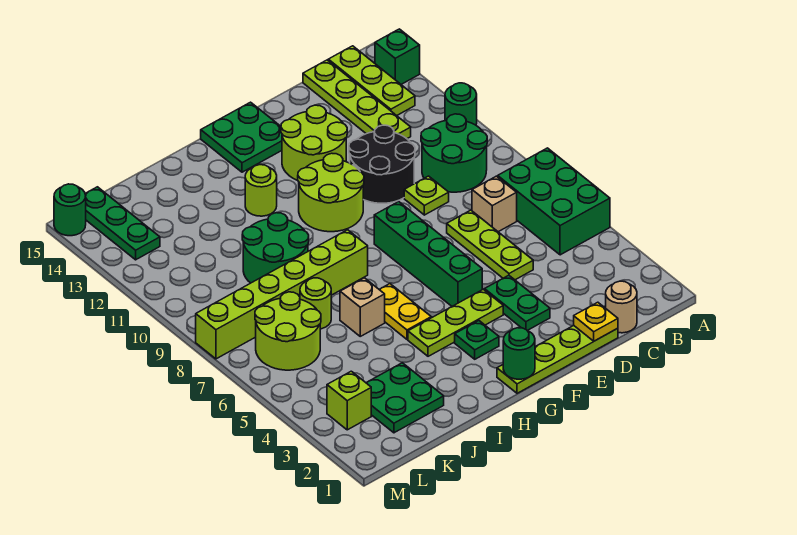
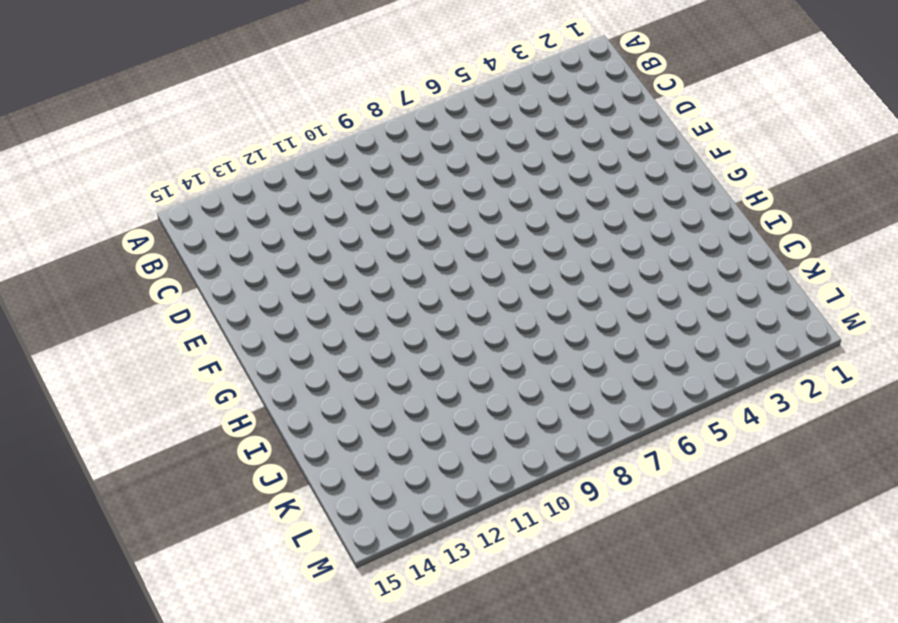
none -> green brick A5:B7 level 1
none -> green round brick A11 level 1
none -> green brick A14 level 1
none -> green round brick B9:C10 level 1

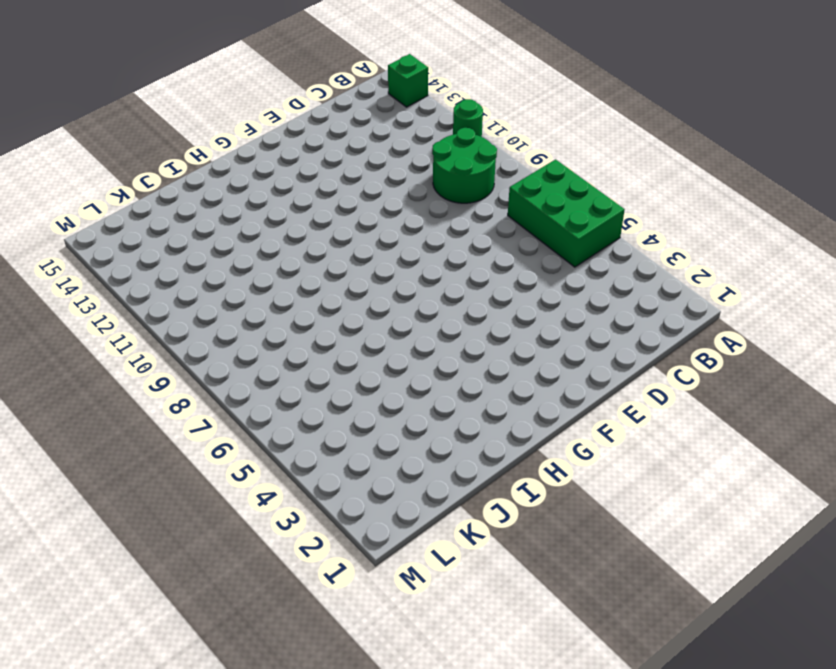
none -> lime plate B13:B15 level 1
none -> tan round brick C1 level 1
none -> tan brick C7 level 1
none -> lime plate C12:C15 level 1

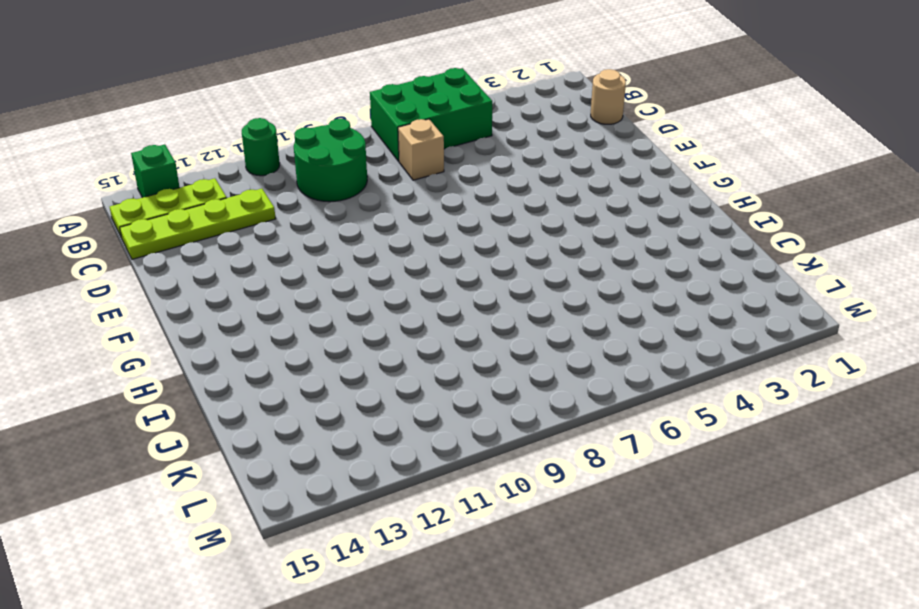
none -> lime plate D1:G1 level 1
none -> lime plate D5:D7 level 1
none -> lime plate D9 level 1
none -> black round brick D10:E11 level 1

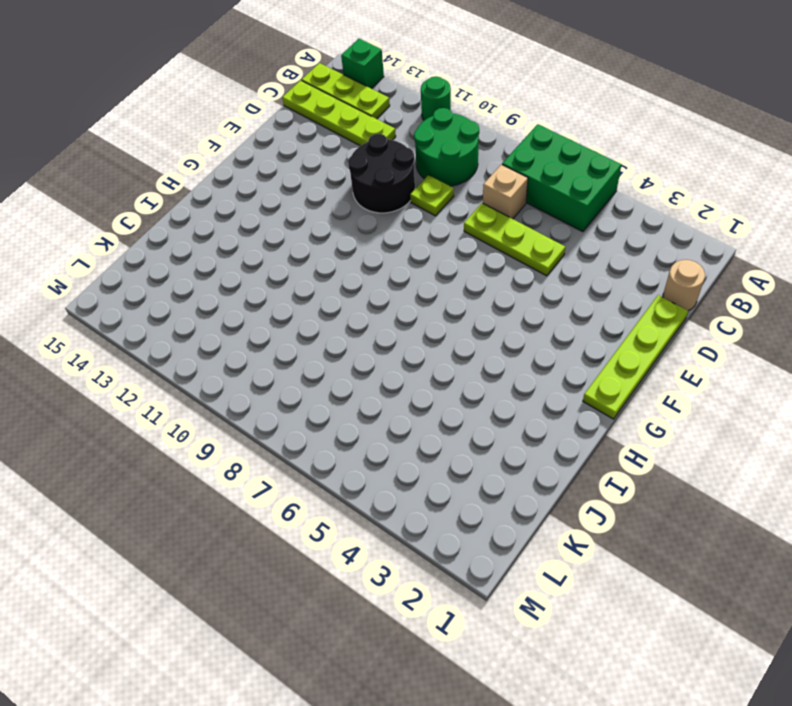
none -> green plate E3:E4 level 1
none -> lime round brick E12:F13 level 1
none -> lime plate F4:H4 level 1
none -> green brick F5:F8 level 1

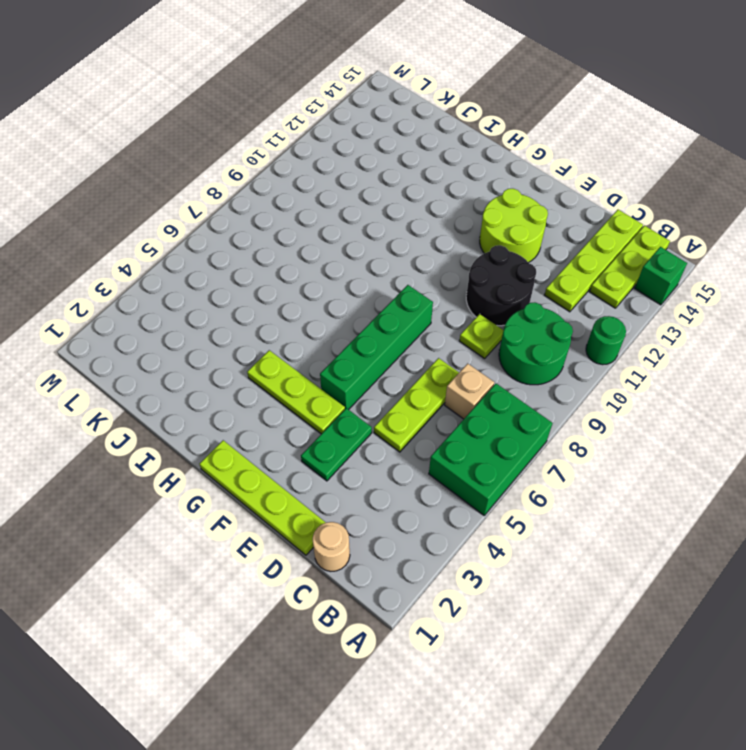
none -> lime round brick F10:G11 level 1
none -> green plate F14:G15 level 1
none -> green plate G3 level 1
none -> yellow plate H5:H6 level 1

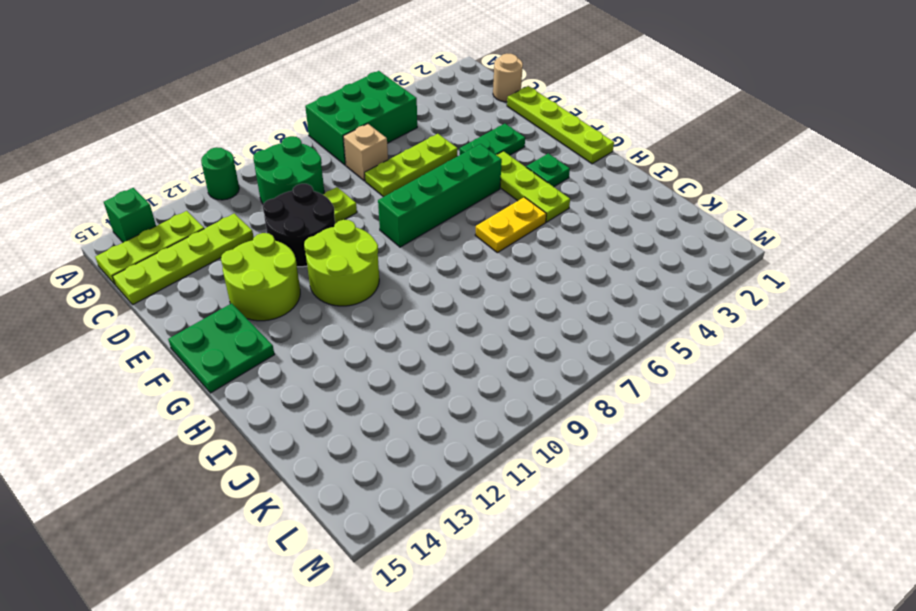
none -> lime brick H8:M8 level 1
none -> lime round brick H12 level 1
none -> tan brick I6 level 1
none -> green round brick I9:J10 level 1

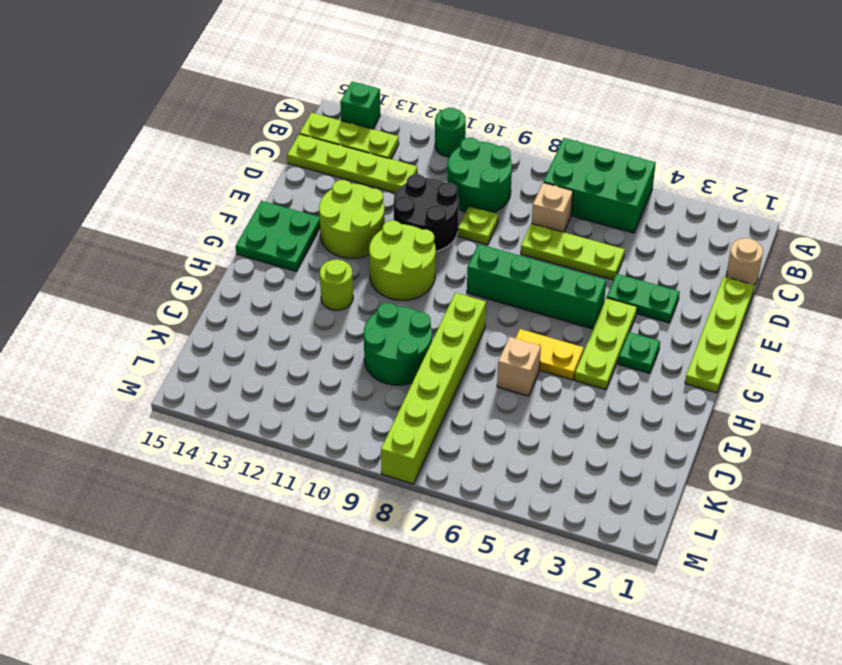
none -> green plate J2:K3 level 1
none -> lime round brick J7 level 1
none -> lime round brick K6:L7 level 1
none -> lime brick L3 level 1

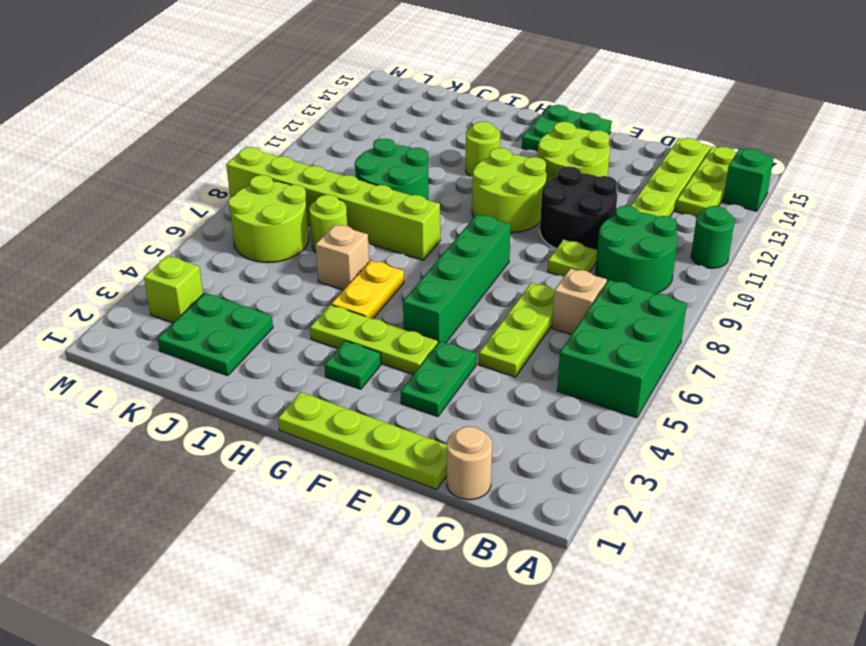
none -> green plate L13:L15 level 1
none -> green round brick M15 level 1
none -> yellow plate D1 level 2
none -> green round brick G1 level 2

